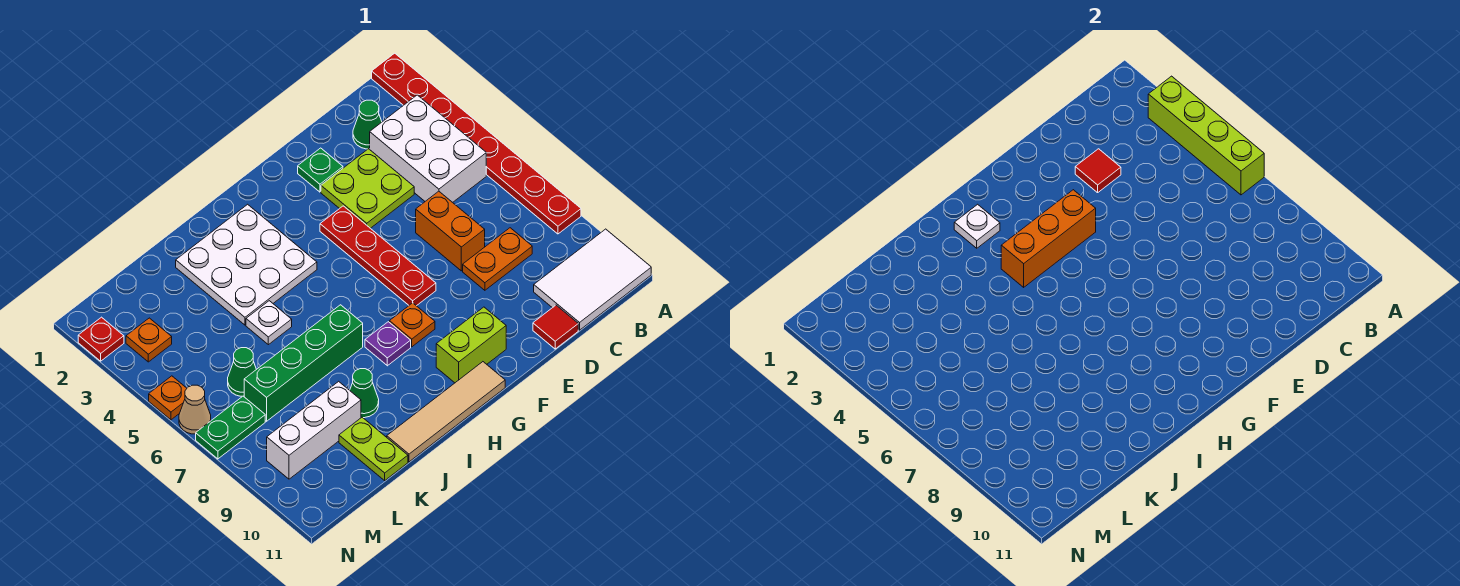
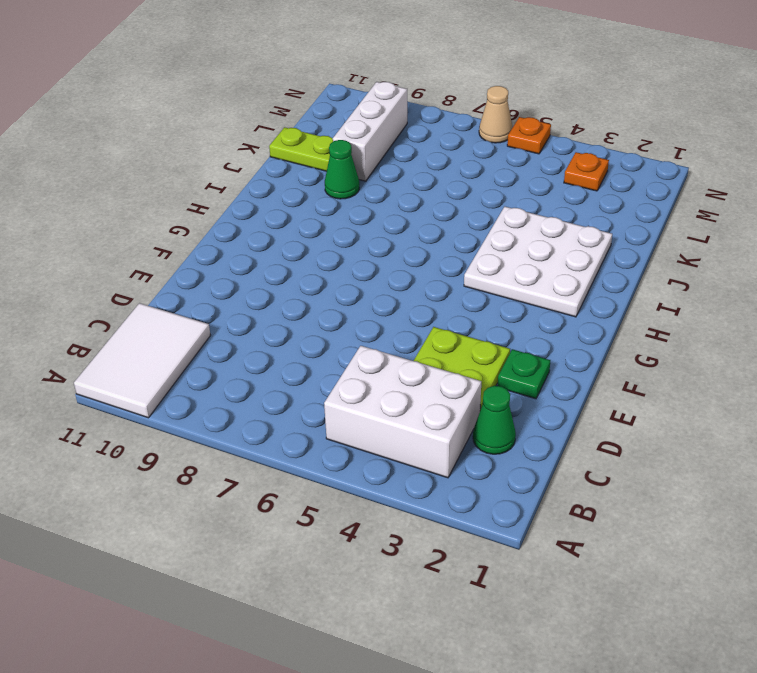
none -> red plate A1:A8 level 1
none -> orange plate C8:D8 level 1
none -> orange brick D6:D7 level 1
none -> red tile D11 level 1

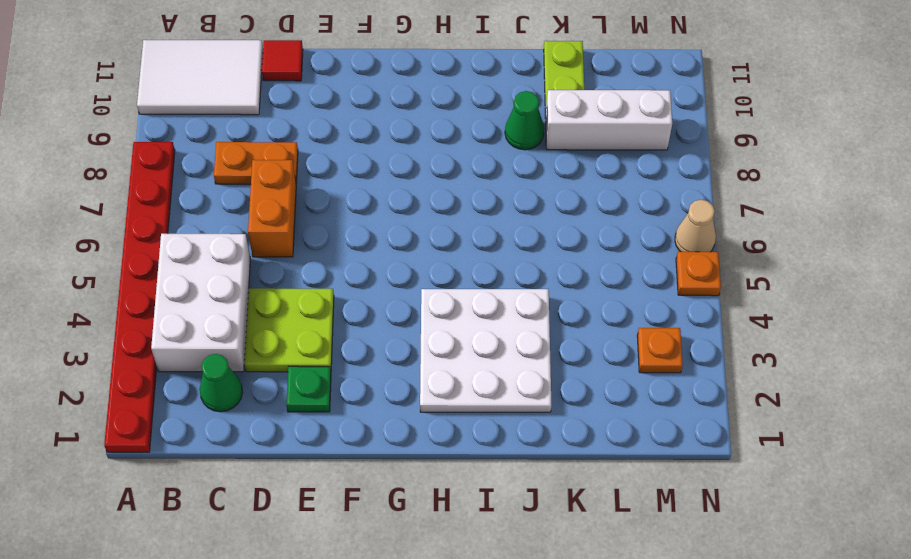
none -> red plate F4:F7 level 1
none -> lime brick F10:G10 level 1
none -> orange plate G8 level 1
none -> tan tile G11:J11 level 1

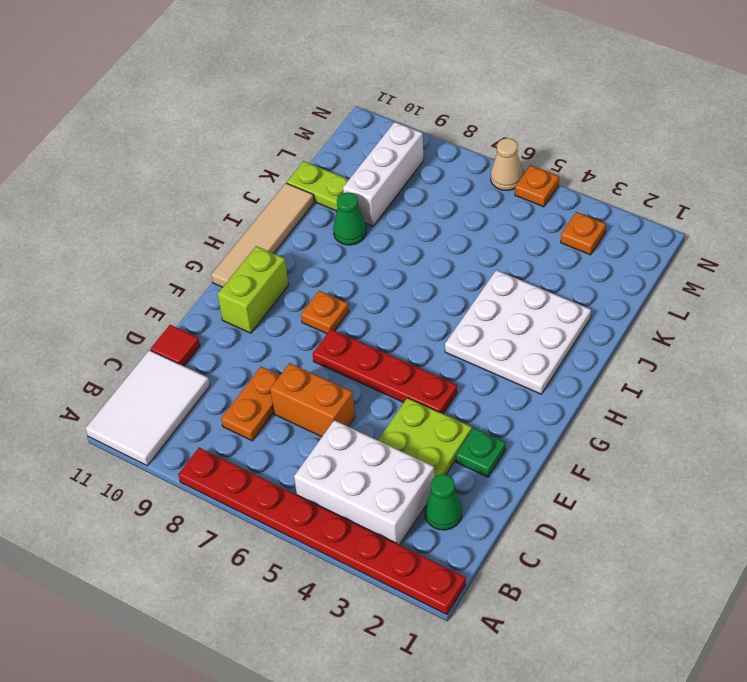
none -> purple plate H8 level 1
none -> green brick I7:L7 level 1
none -> white plate J5 level 1
none -> green cone L6 level 1

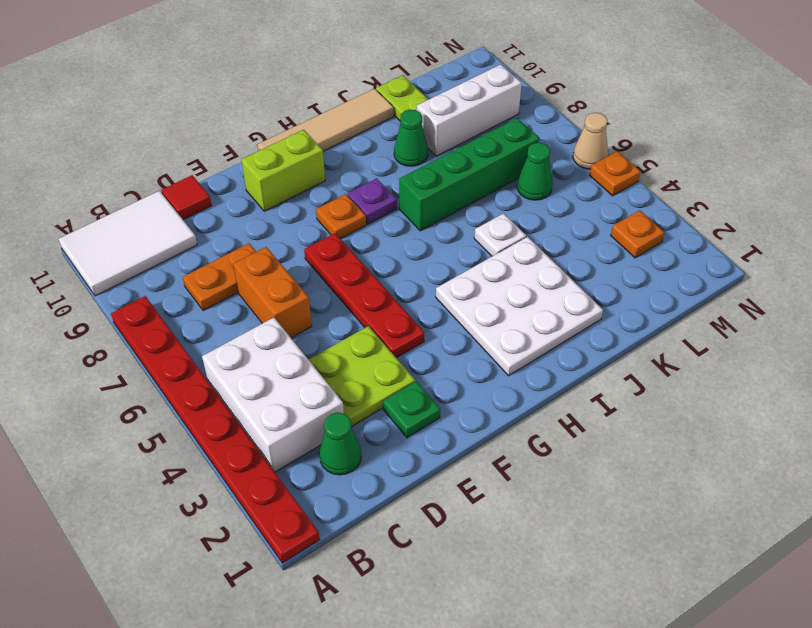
none -> green plate M7:N7 level 1
none -> red plate N2 level 1
none -> lime brick A3:A6 level 2
none -> red tile D3 level 2

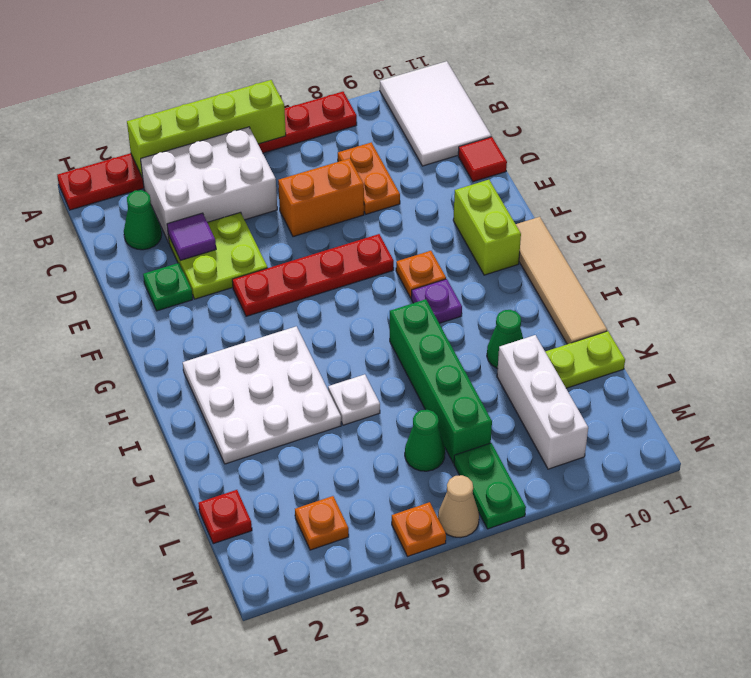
purple tile D3 level 2 -> red tile D3 level 2
red plate L1 level 1 -> red plate N2 level 1
none -> orange brick F4:H4 level 2
none -> white plate H2 level 2

